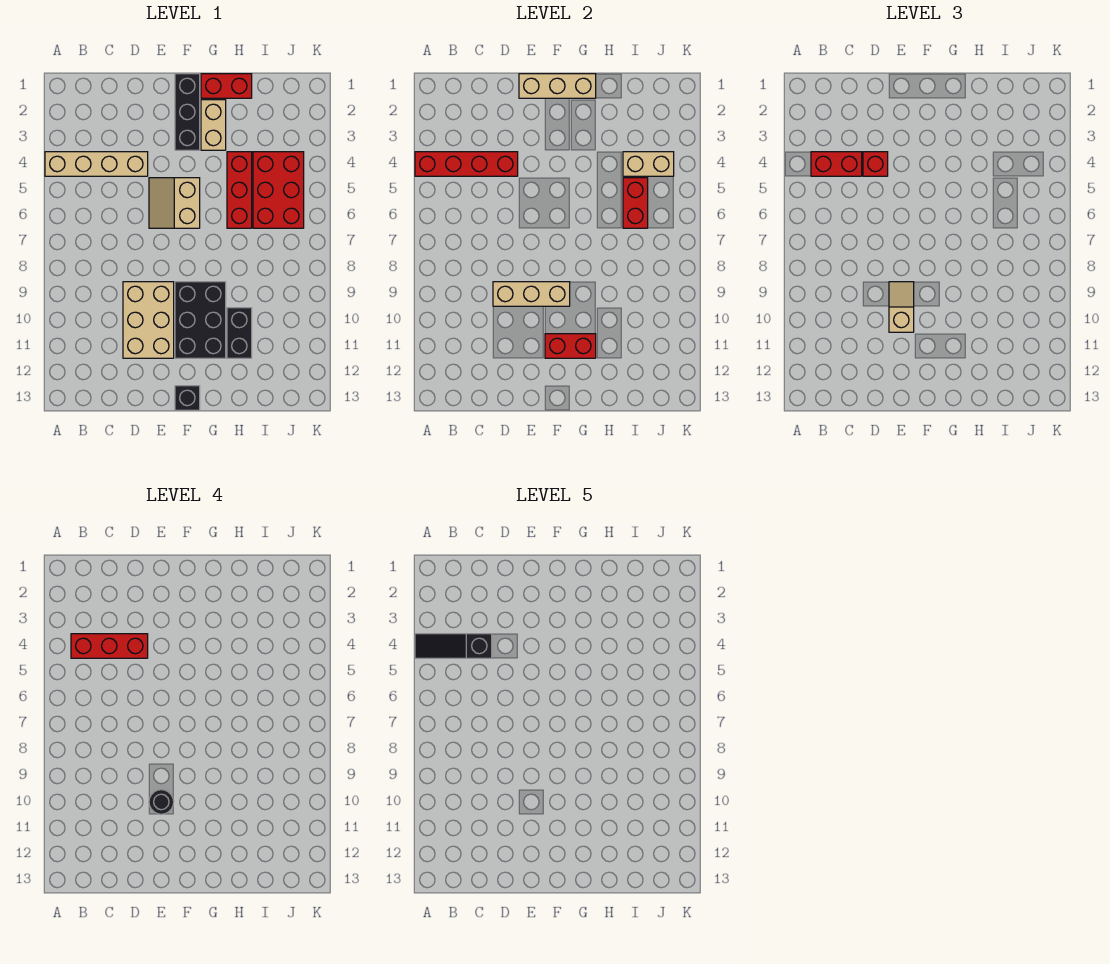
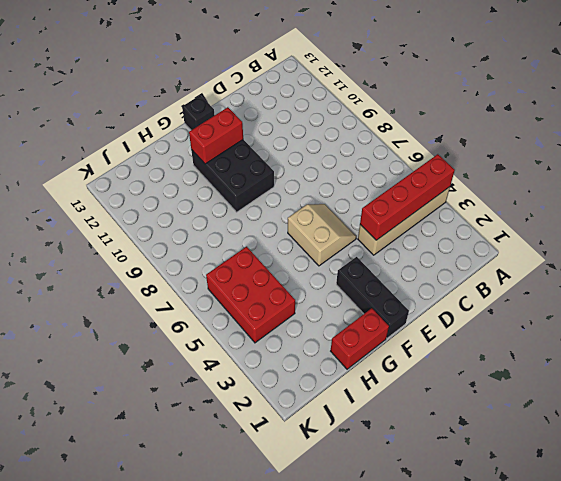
none -> tan brick D9:E11 level 1
none -> tan brick G2:G3 level 1
none -> red brick H4:H6 level 1

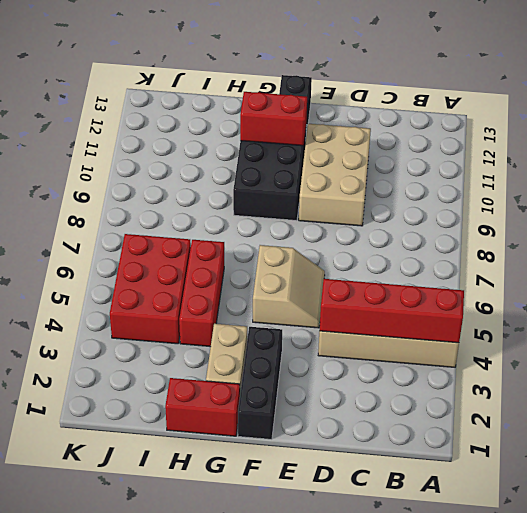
none -> black brick H10:H11 level 1
none -> tan brick D9:F9 level 2
none -> tan brick E1:G1 level 2

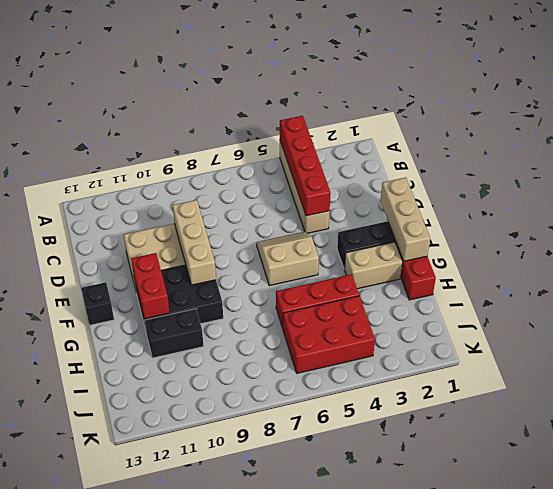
none -> tan brick I4:J4 level 2
none -> red brick I5:I6 level 2
none -> red brick B4:C4 level 3

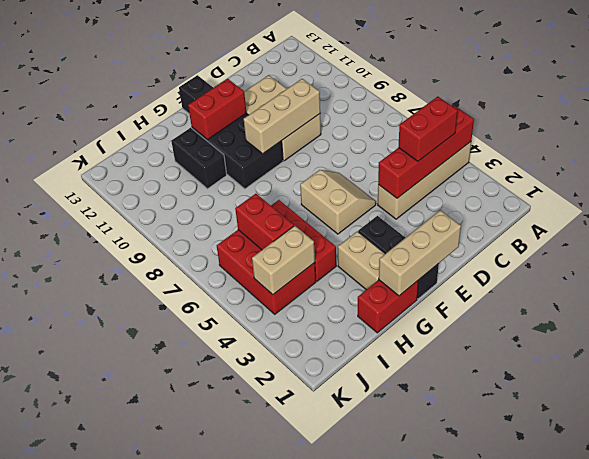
none -> red brick D4 level 3
none -> tan slope E9:E10 level 3 top 10
none -> red brick B4:D4 level 4

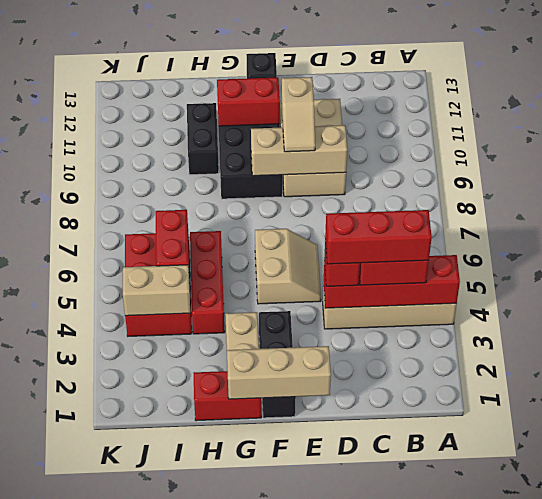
none -> black round brick E10 level 4
none -> black slope A4:C4 level 5 top C

